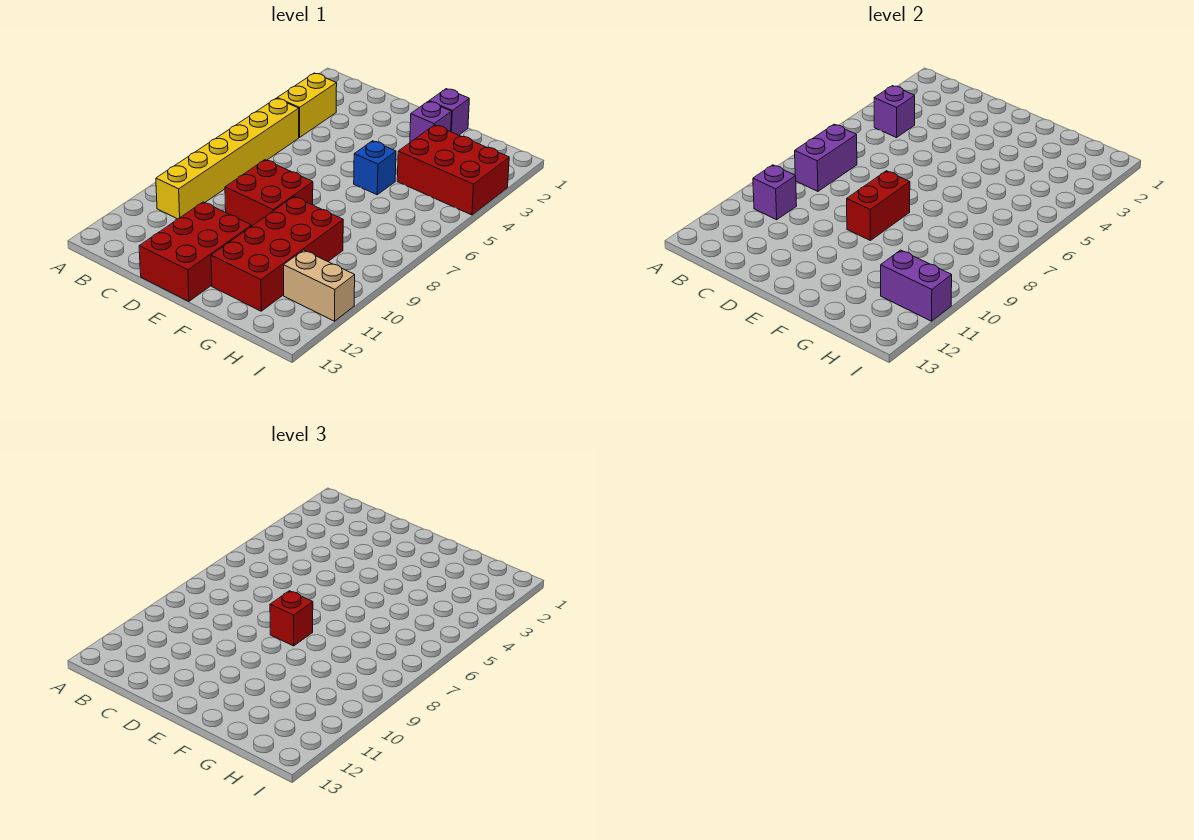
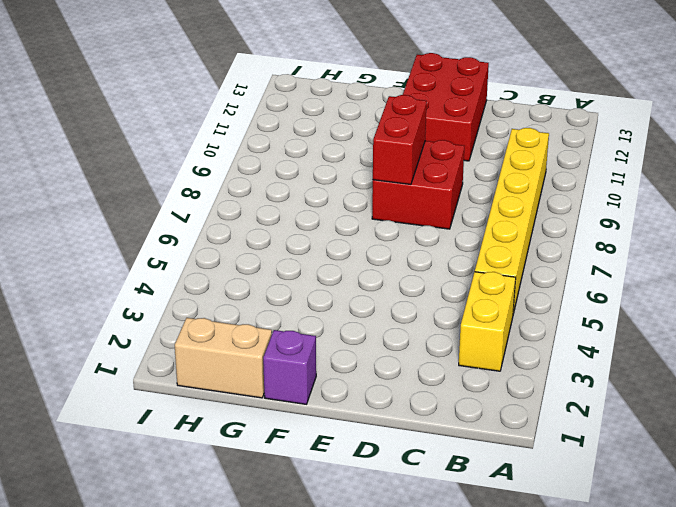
tan brick G1:H1 level 1 -> tan brick H11:I11 level 1
none -> purple brick F2 level 1
none -> blue brick F5 level 1
none -> red brick F9:G12 level 1

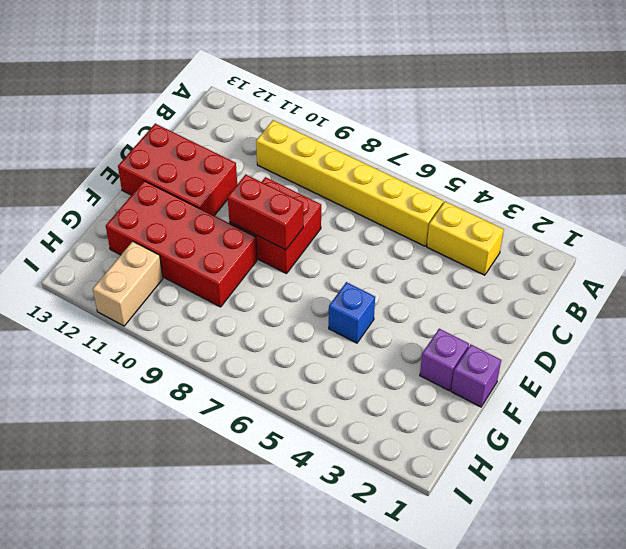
none -> red brick G3:I4 level 1
none -> purple brick B4 level 2
none -> purple brick B7:B8 level 2

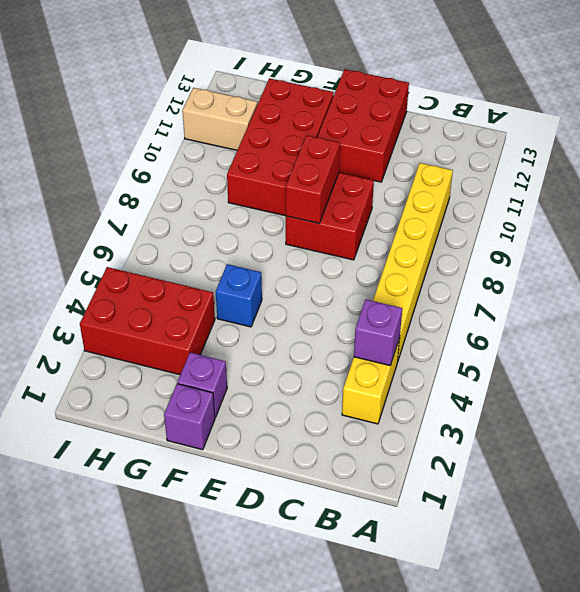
none -> purple brick B7:B8 level 2
none -> purple brick B10 level 2
none -> purple brick H11:I11 level 2

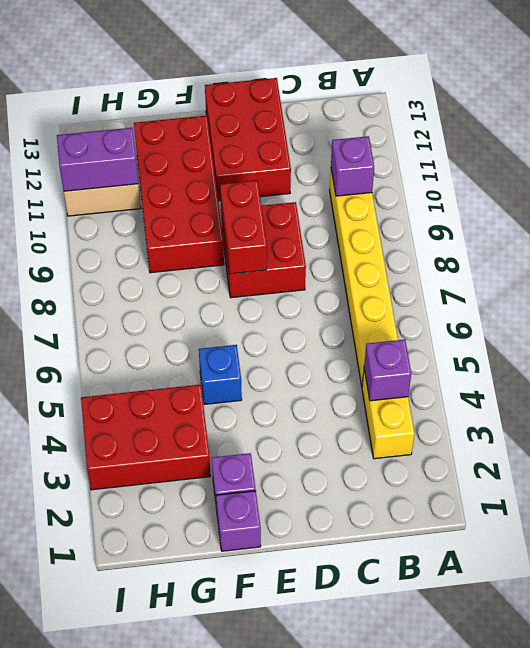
none -> purple brick B7:B8 level 2
none -> red brick E8 level 3

